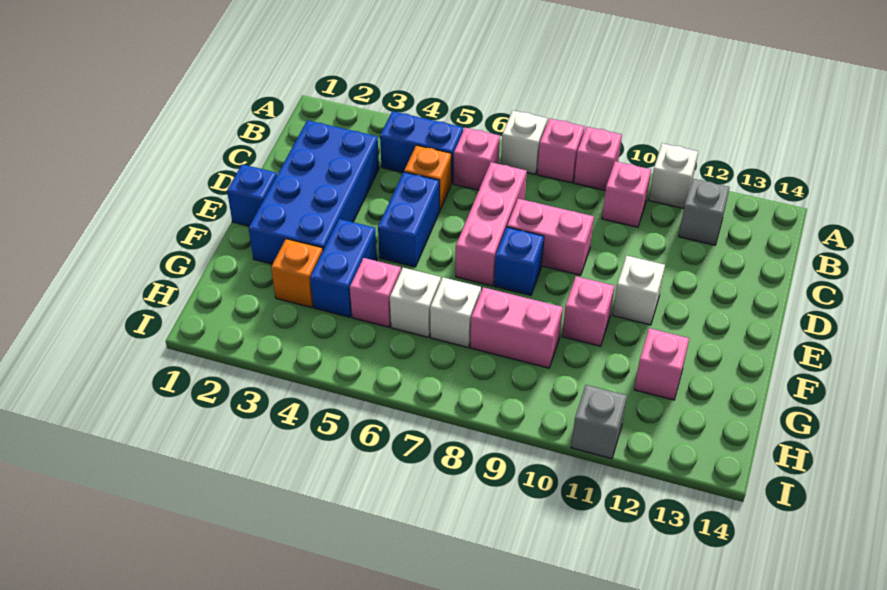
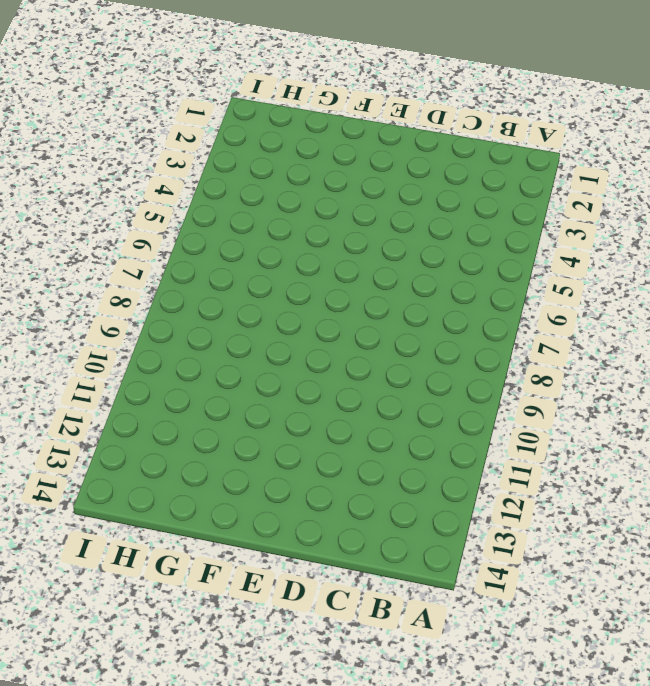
none -> white brick A7 level 1
none -> pink brick A8 level 1
none -> pink brick A9 level 1

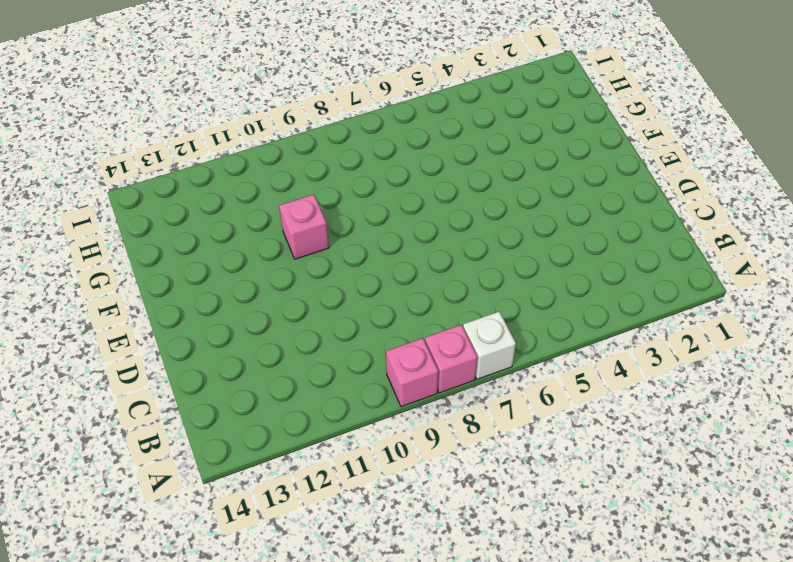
none -> white brick A11 level 1
none -> blue brick B4:B5 level 1
none -> pink brick B6 level 1

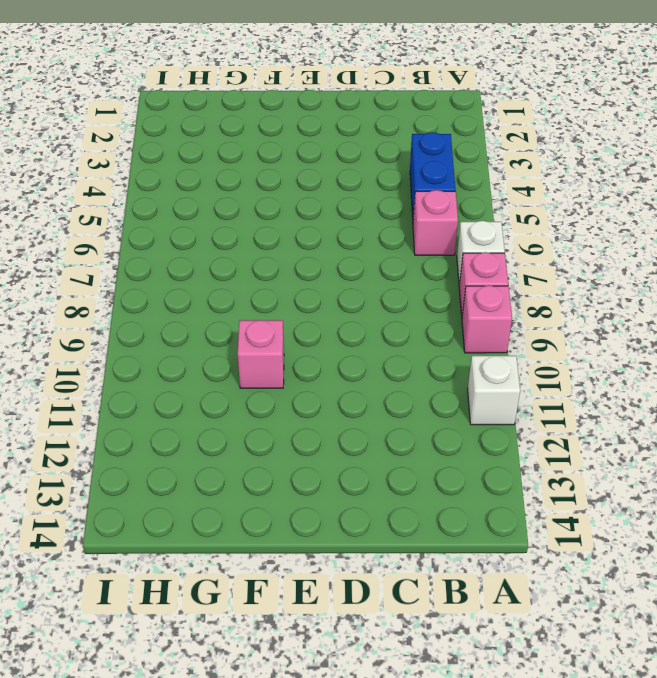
none -> pink brick B10 level 1
none -> grey brick B12 level 1
none -> blue brick C2:F3 level 1

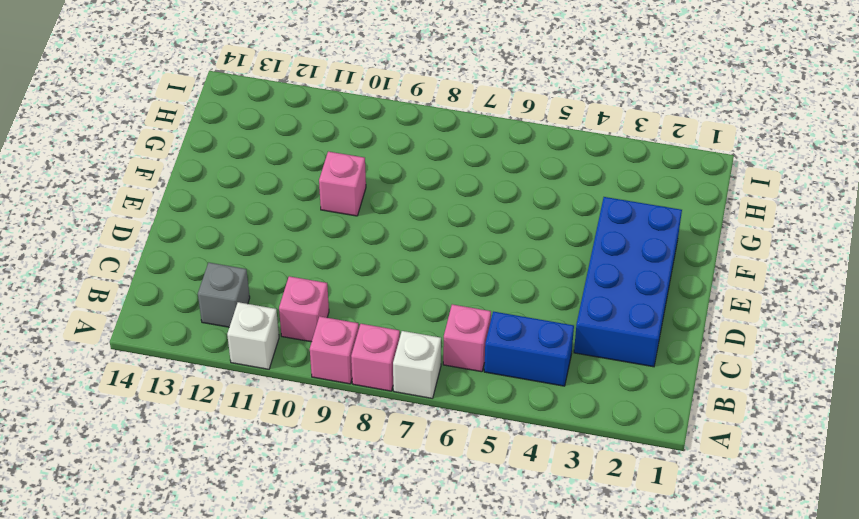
none -> orange brick C5 level 1
none -> pink brick C7:E7 level 1
none -> blue brick D5:E5 level 1

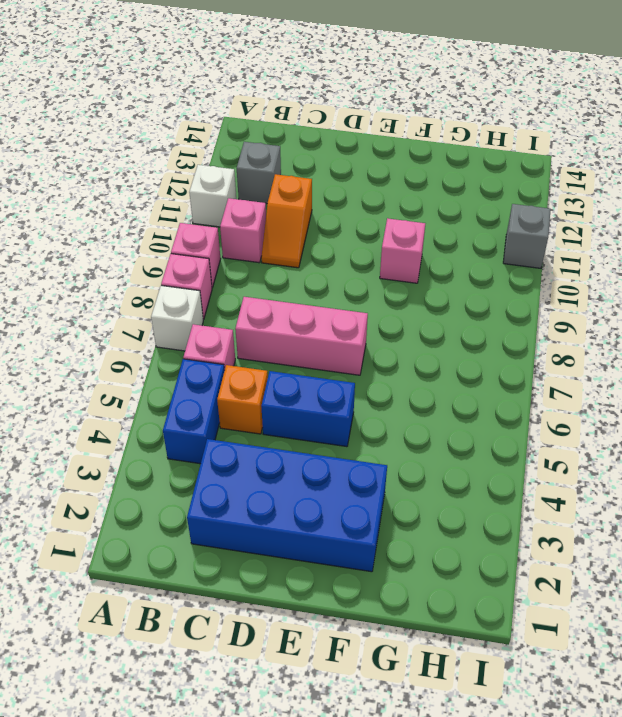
orange slope C10:C11 level 1 top 11 -> none
none -> pink brick D8:D9 level 1
none -> blue brick E1 level 1
none -> blue brick E8 level 1

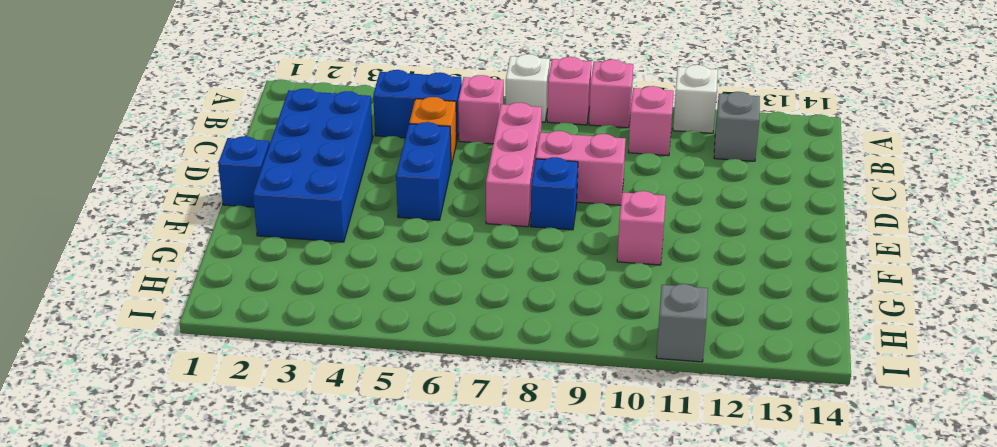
none -> white brick E11 level 1
none -> blue brick F4:G4 level 1
none -> orange brick G3 level 1

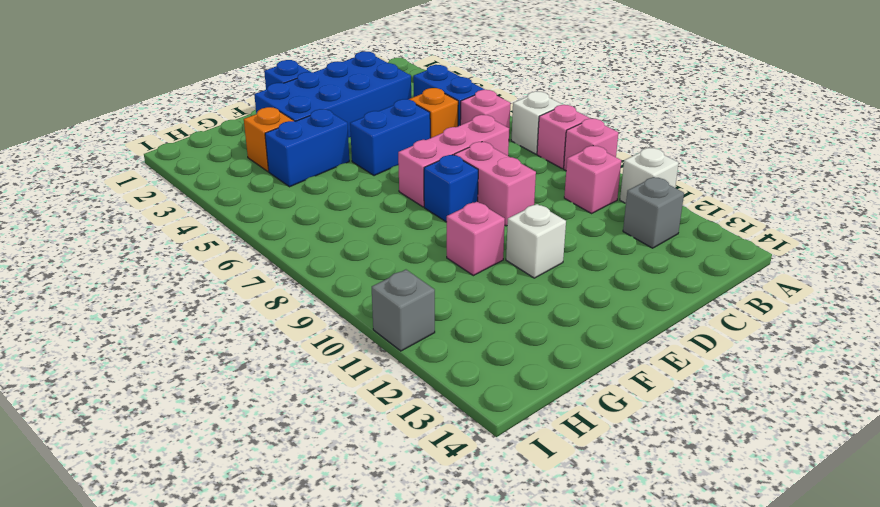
none -> pink brick G5 level 1
none -> white brick G6 level 1
none -> white brick G7 level 1

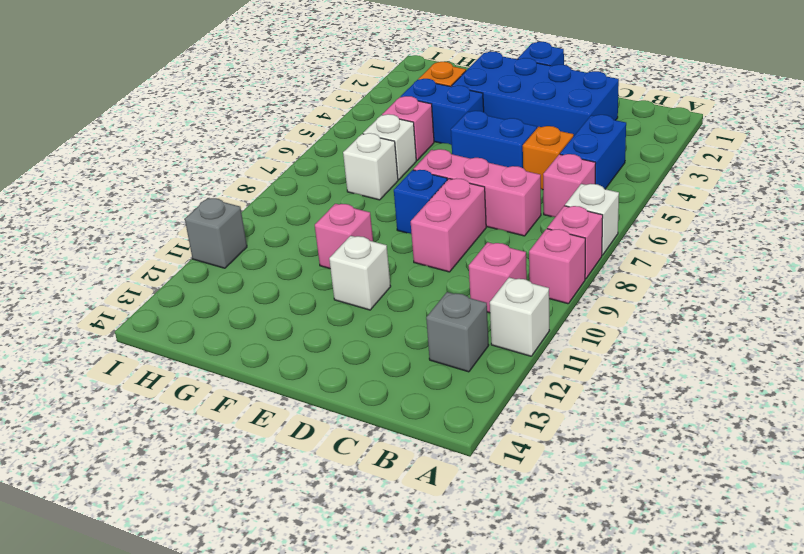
none -> pink brick G8:G9 level 1
none -> pink brick G12 level 1

